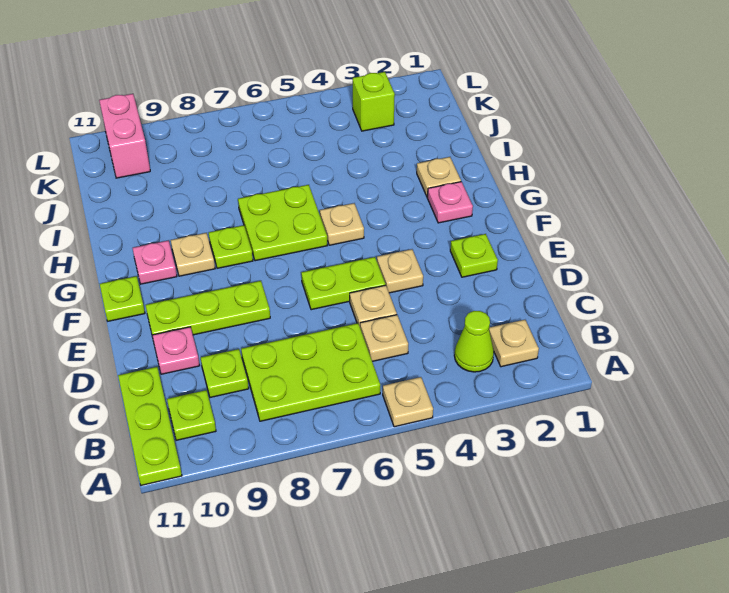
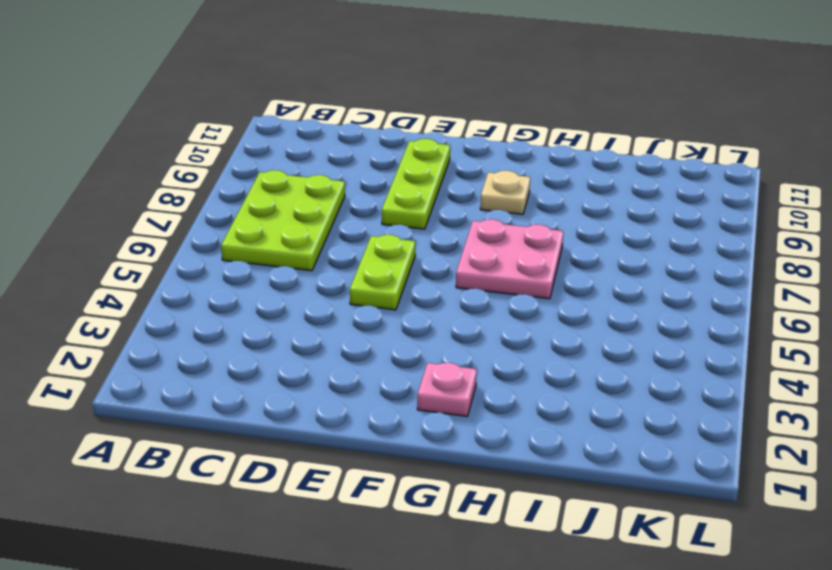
pink plate G6:H7 level 1 -> lime plate G6:H7 level 1
none -> tan plate A5 level 1
none -> lime plate A11:C11 level 1
none -> tan plate B2 level 1

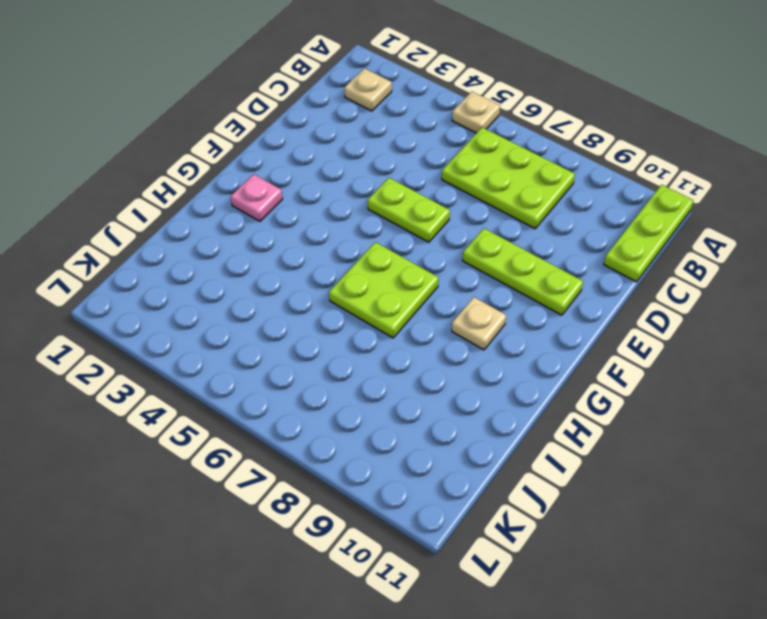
none -> lime cone B3 level 1
none -> lime plate B10 level 1
none -> tan plate C5 level 1

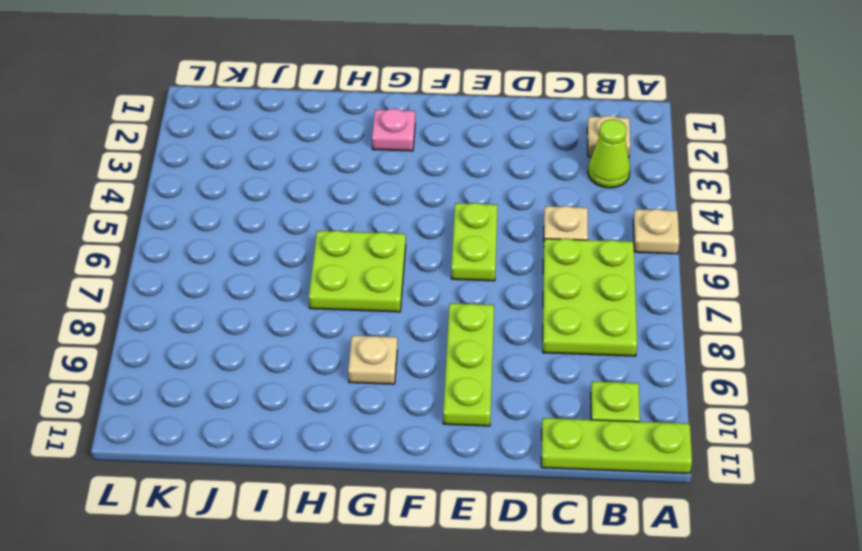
none -> lime plate C9 level 1
none -> tan plate D5 level 1
none -> pink plate D10 level 1

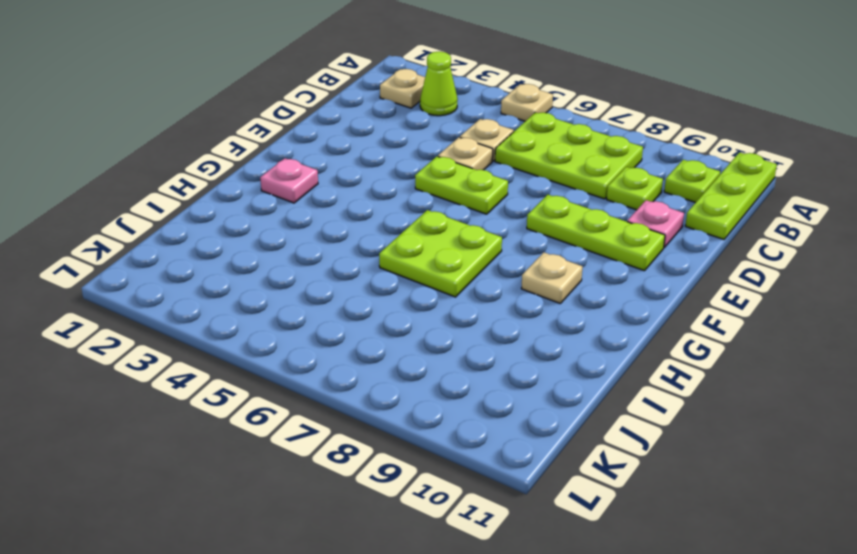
none -> lime plate E2 level 1
none -> tan plate E4 level 1
none -> lime plate F11 level 1

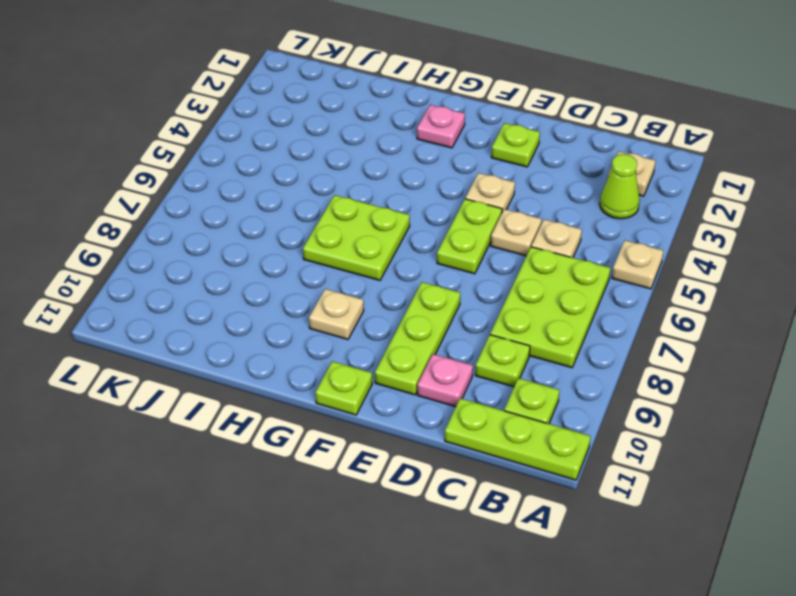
none -> tan plate G5 level 1
none -> lime plate G8 level 1
none -> pink plate G10 level 1

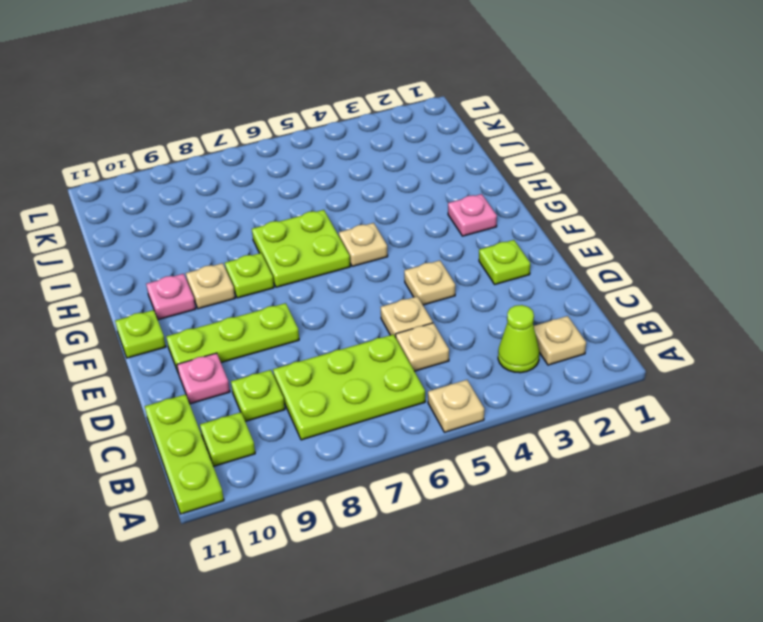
none -> lime plate E5:E6 level 1
none -> tan plate H2 level 1
none -> lime brick K3 level 1

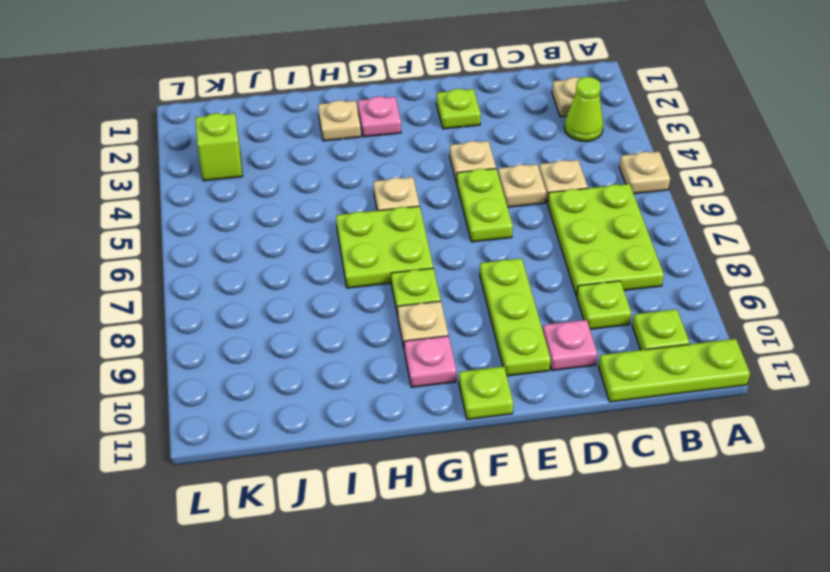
none -> pink brick K10:L10 level 1

